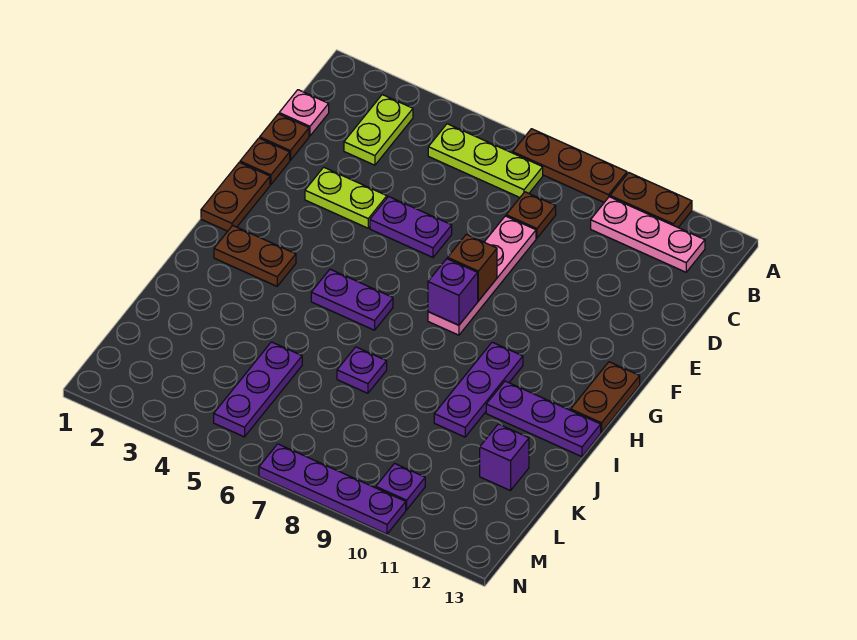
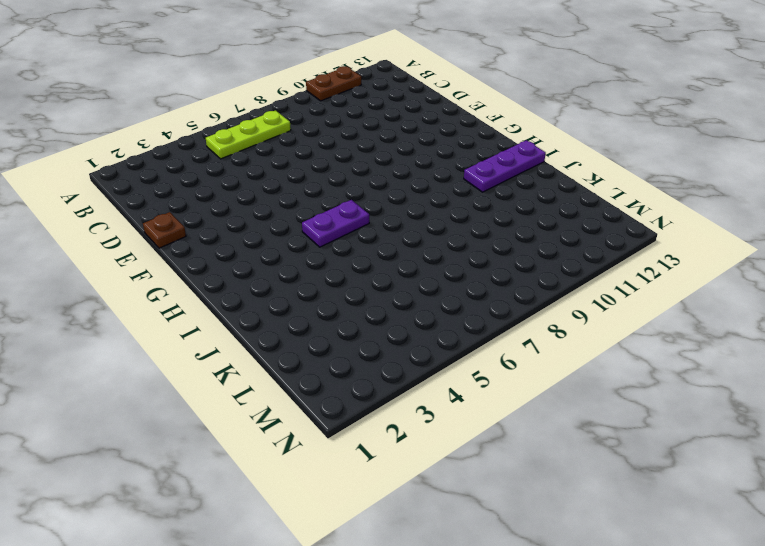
none -> brown plate A7:A9 level 1
none -> lime plate B3:C3 level 1
none -> pink plate B10:B12 level 1

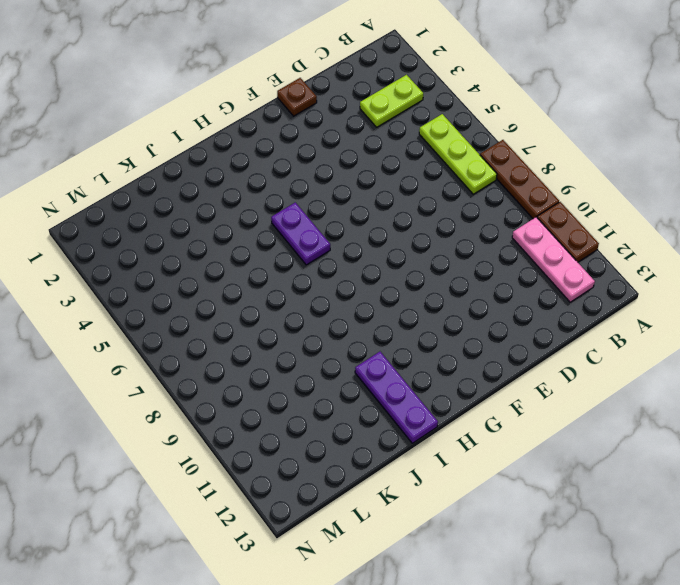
none -> pink plate C1 level 1
none -> brown plate C8 level 1
none -> brown plate D1 level 1

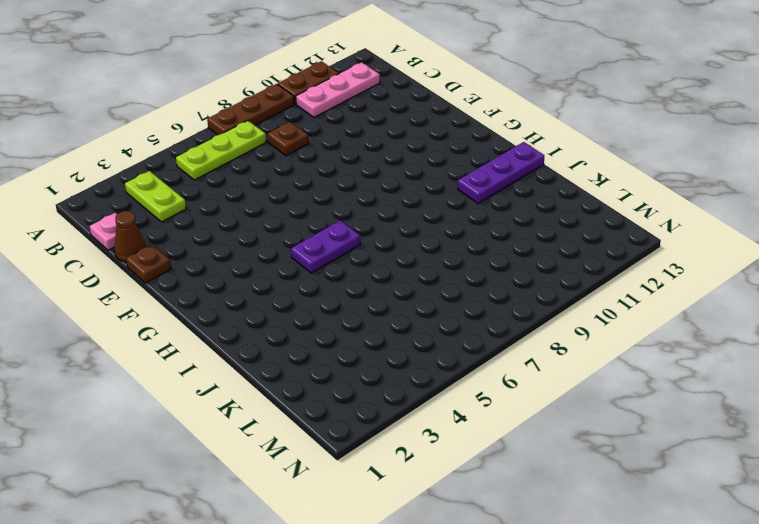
brown cone D1 level 1 -> brown plate D1 level 1
none -> pink plate D8:G8 level 1
none -> lime plate E3:E4 level 1
none -> purple plate E5:E6 level 1

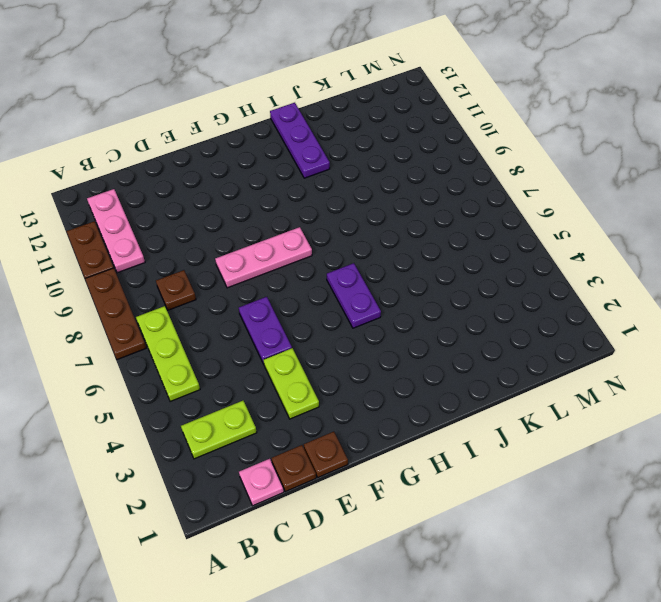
pink plate E8:G8 level 1 -> pink plate D8:G8 level 1
none -> brown plate F1:G1 level 1
none -> brown plate G13:H13 level 1
none -> brown plate H2:H3 level 1

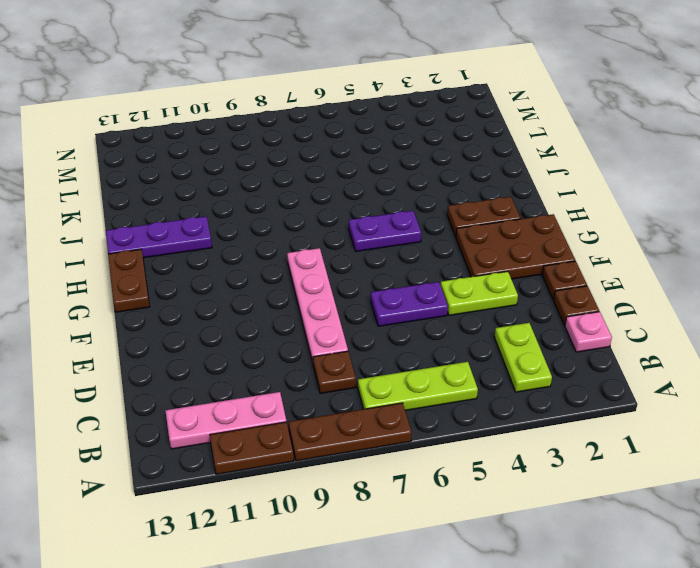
brown plate F1:G3 level 1 -> brown plate F1:G1 level 1
none -> purple plate H10:J10 level 1
none -> purple plate J7 level 1
none -> purple plate K5:M5 level 1

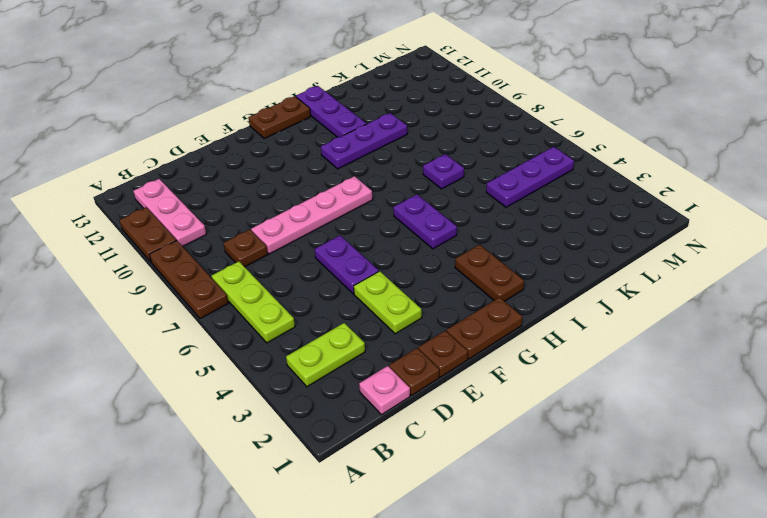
none -> purple brick K12 level 1
none -> purple plate M10 level 1
none -> purple plate N7:N10 level 1

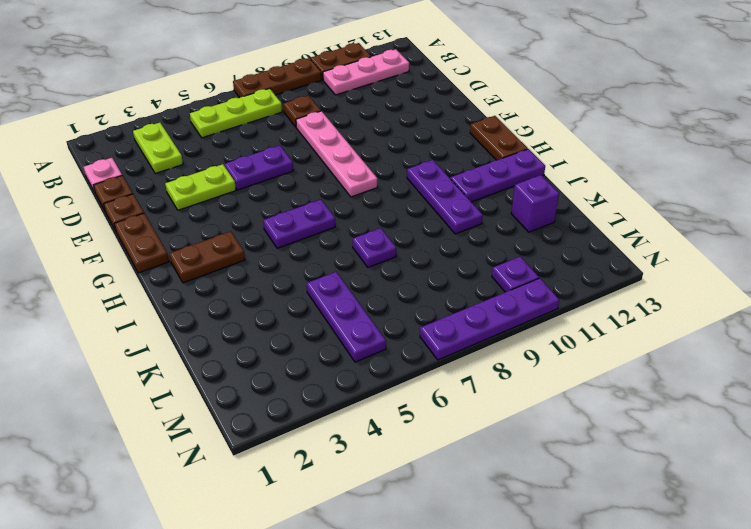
none -> brown brick F8 level 2
none -> purple brick G8 level 2

